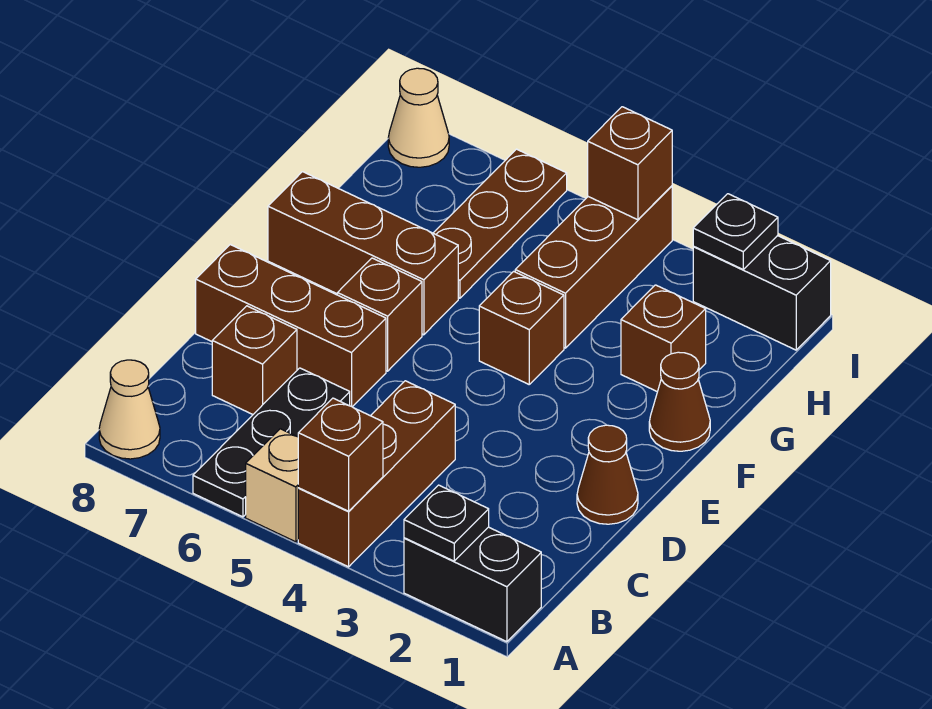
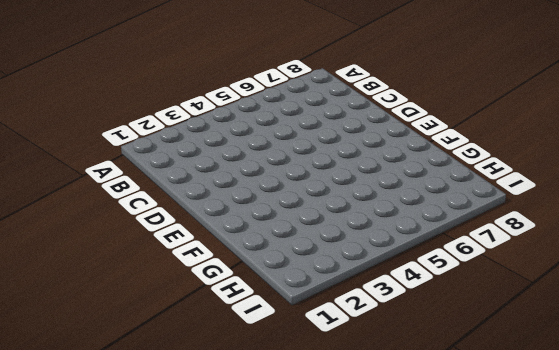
none -> black brick A1:A2 level 1
none -> brown brick A4:C4 level 1
none -> tan brick A5 level 1

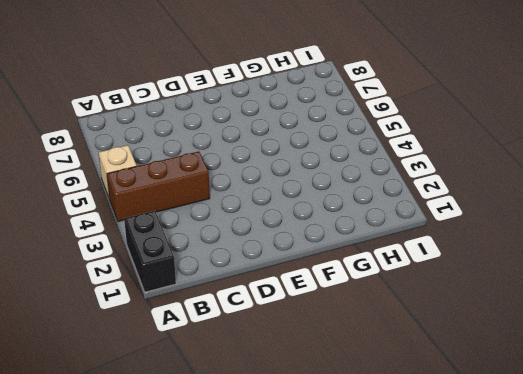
none -> black plate A6:C6 level 1
none -> tan cone A8 level 1
none -> brown brick C7 level 1

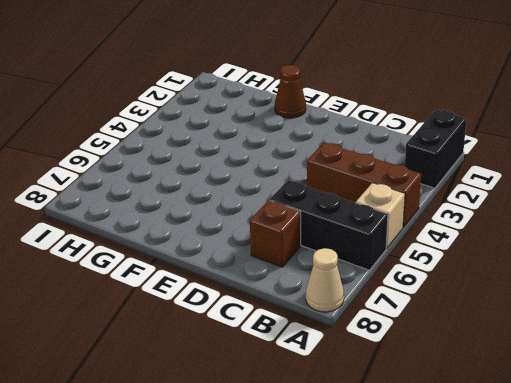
black brick A6:C6 level 1 -> black plate A6:C6 level 1
none -> brown cone D1 level 1
none -> brown brick D6:D8 level 1
none -> brown brick E6 level 1

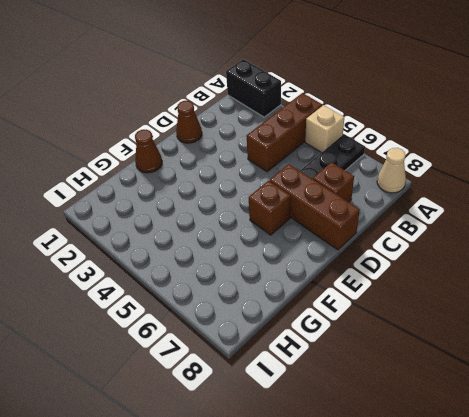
none -> brown brick F4 level 1
none -> brown brick F6:F8 level 1
none -> brown brick G2 level 1

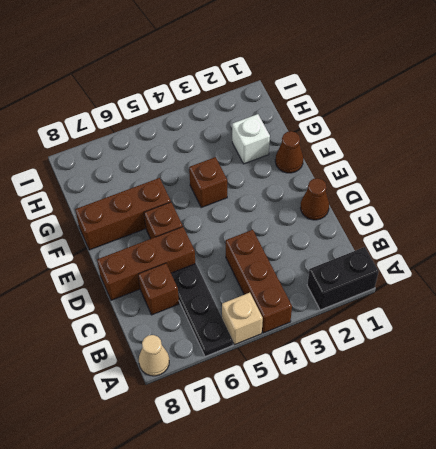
white brick G2 level 1 -> brown brick G2 level 1
none -> brown brick G4:I4 level 1
none -> brown plate G6:I6 level 1
none -> black brick I1:I2 level 1

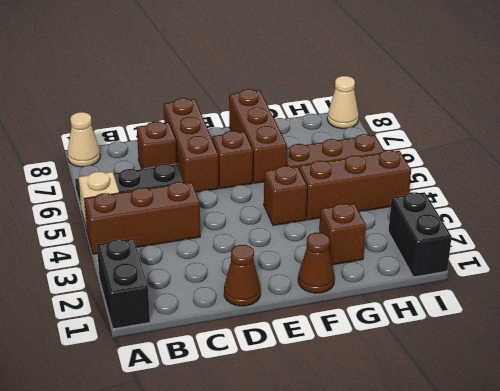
none -> black plate A2 level 2
none -> brown brick A4 level 2
none -> black plate I2 level 2

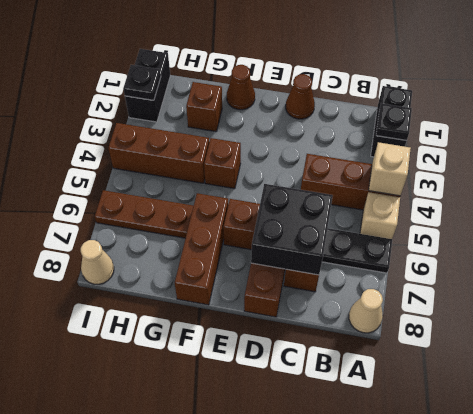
tan brick A4 level 2 -> brown brick A4 level 2
black brick C6:D7 level 2 -> none
none -> brown brick I4 level 2

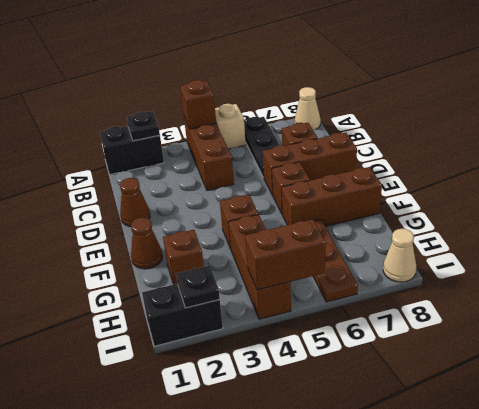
brown brick I4:I5 level 2 -> brown brick I4 level 2

